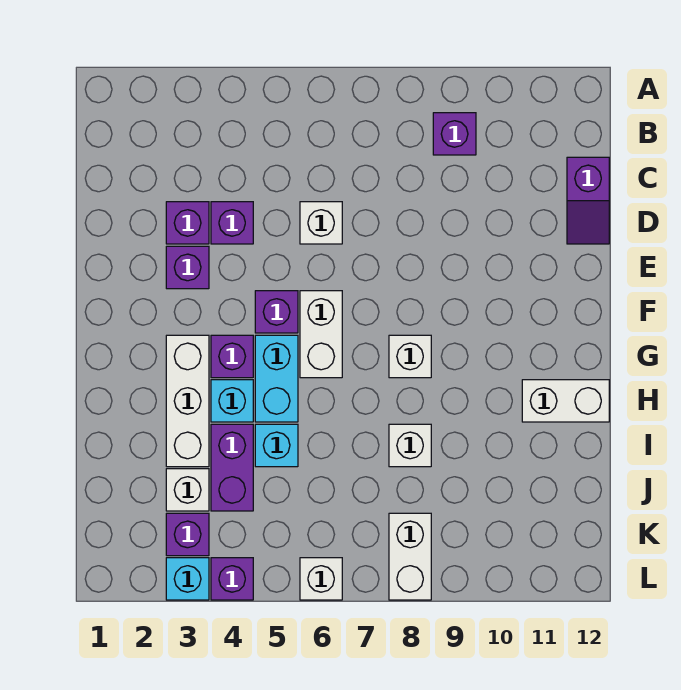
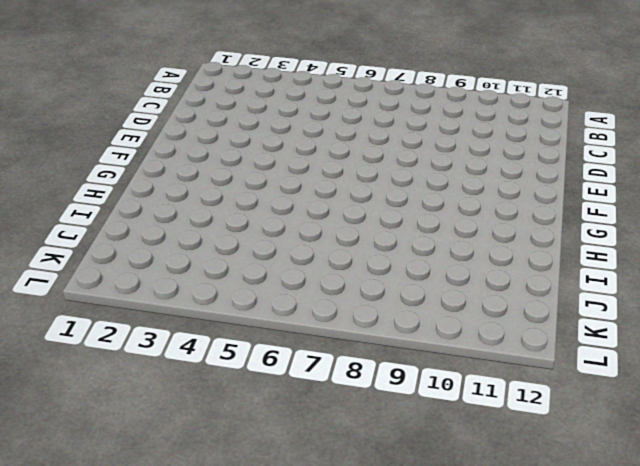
none -> purple brick B9 level 1
none -> purple slope C12:D12 level 1 top C
none -> purple brick D3 level 1

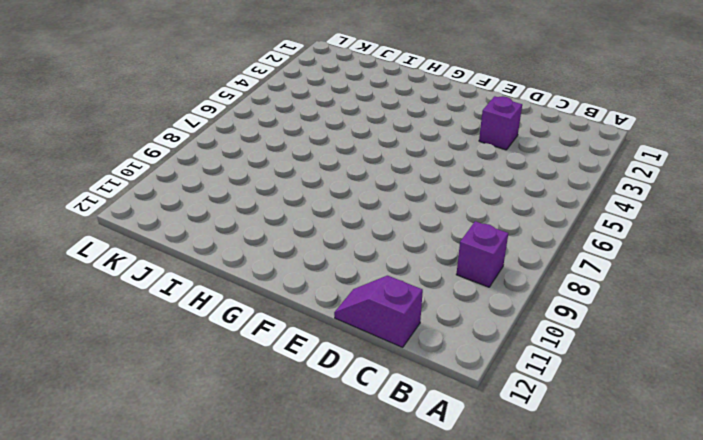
none -> purple brick D4 level 1
none -> white brick D6 level 1
none -> purple brick E3 level 1

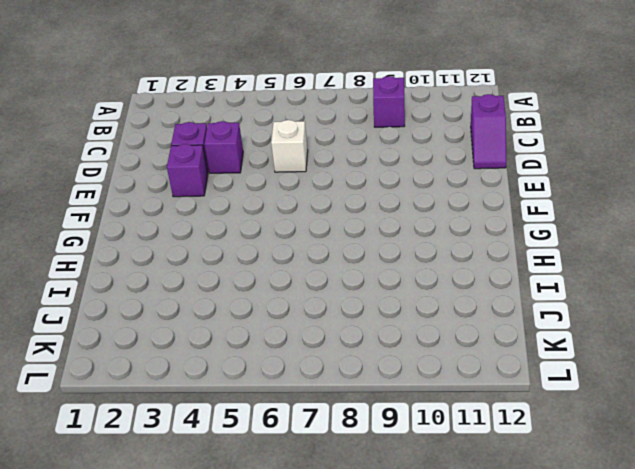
none -> purple brick F5 level 1
none -> white brick F6:G6 level 1
none -> white brick G3:I3 level 1

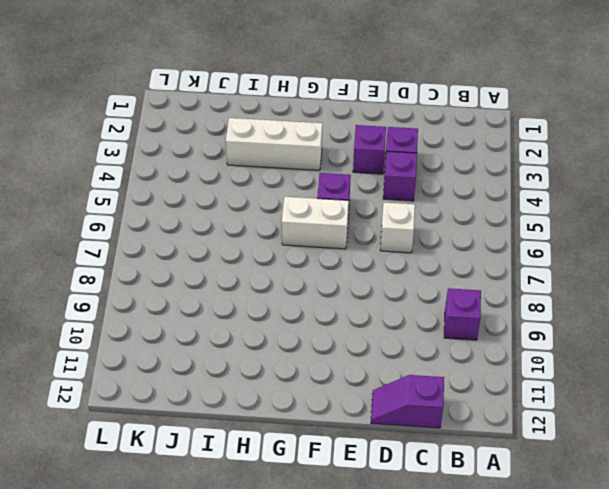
none -> purple brick G4 level 1
none -> cyan brick G5:H5 level 1
none -> white brick G8 level 1

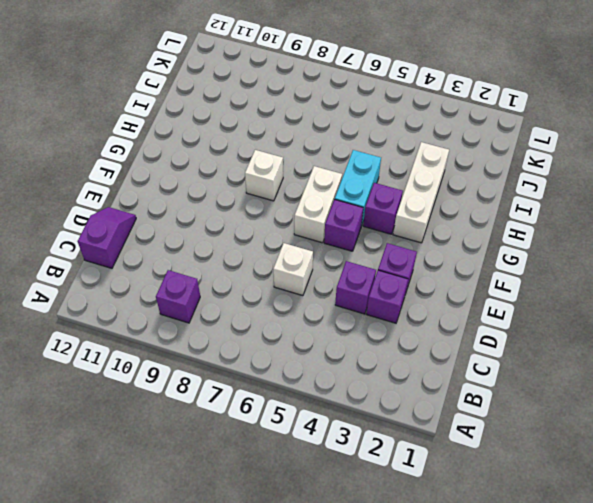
none -> cyan brick H4 level 1
none -> white brick H11:H12 level 1
none -> purple brick I4:J4 level 1

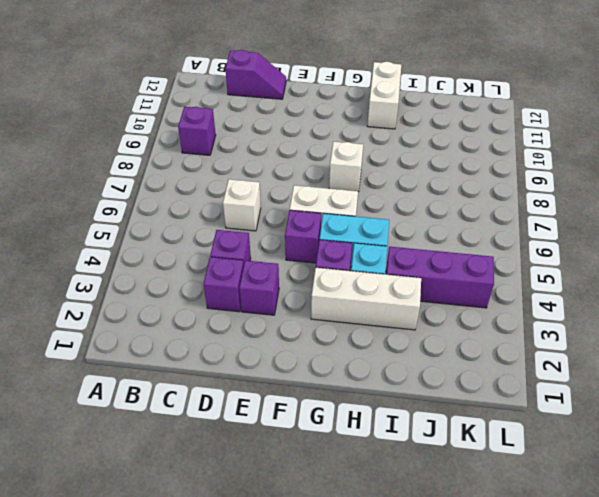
purple brick I4:K4 level 1 -> purple brick I4:J4 level 1
none -> cyan brick I5 level 1
none -> white brick I8 level 1
none -> white brick J3 level 1

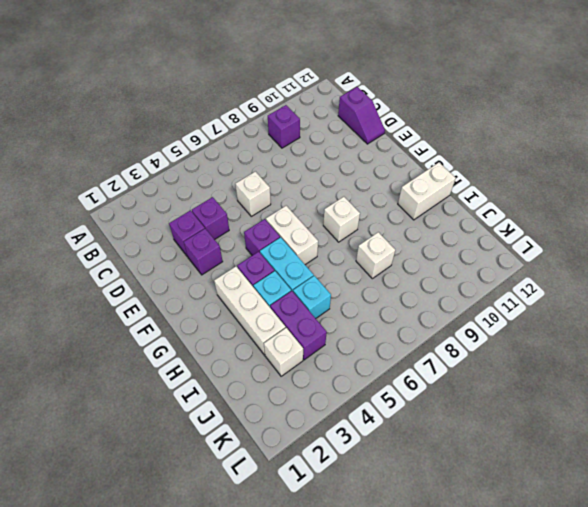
none -> purple brick K3 level 1
none -> white brick K8:L8 level 1
none -> cyan brick L3 level 1

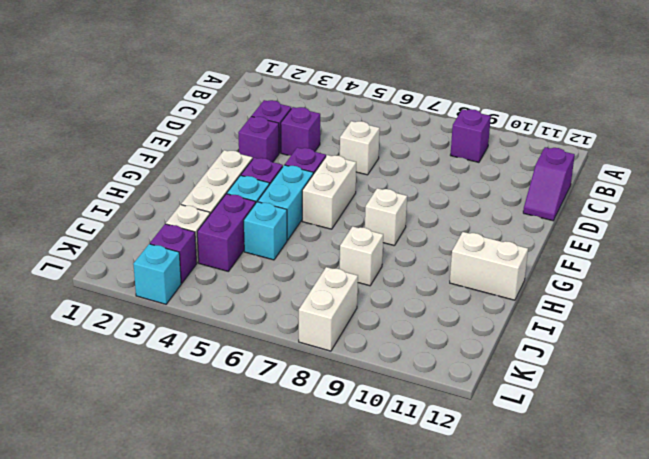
none -> purple brick L4 level 1
none -> white brick L6 level 1

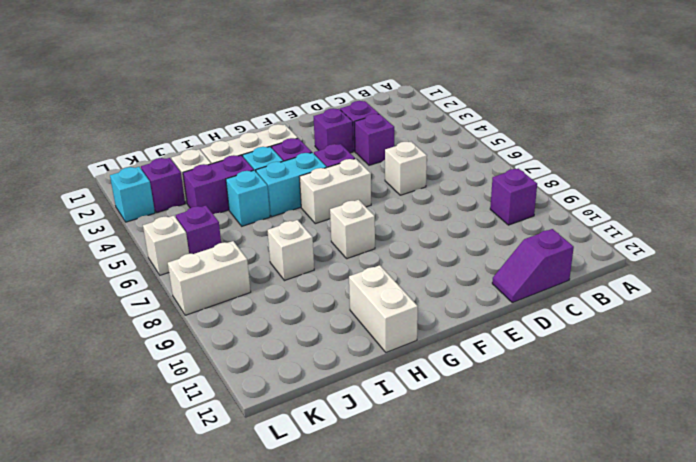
purple brick K6 level 1 -> purple brick L4 level 1

